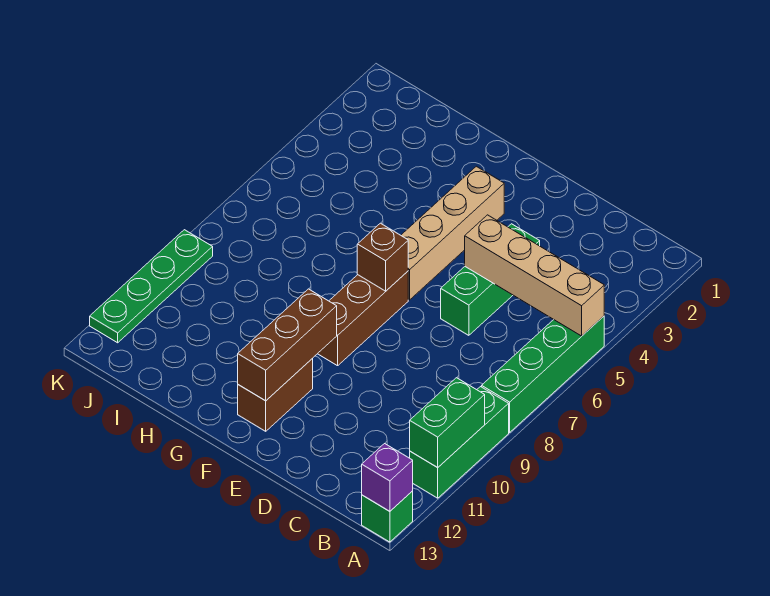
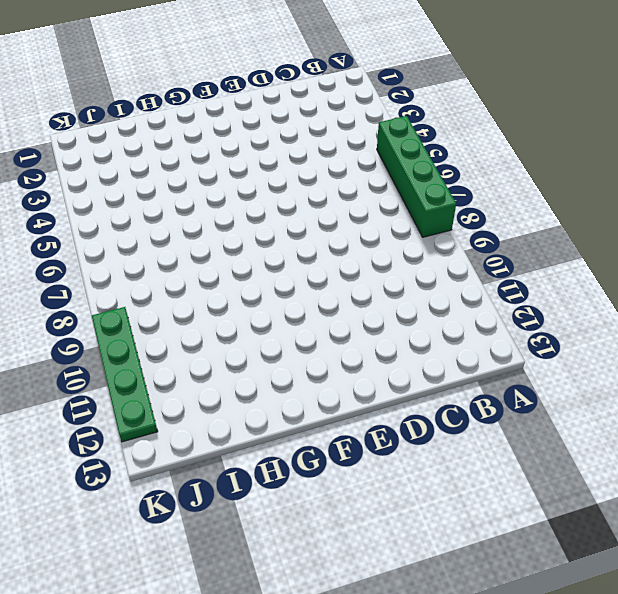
none -> green brick A9:A11 level 1
none -> green brick A13 level 1
none -> green brick D4:D6 level 1

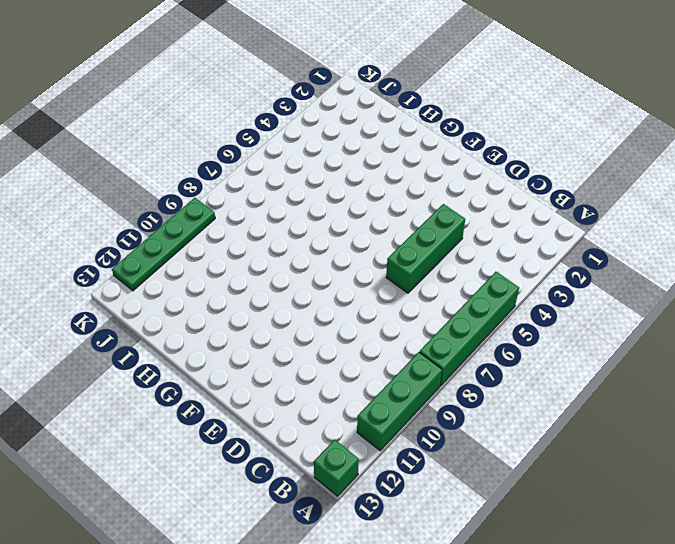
none -> tan brick F3:F6 level 1
none -> brown brick F7:F9 level 1
none -> brown brick F11:F12 level 1

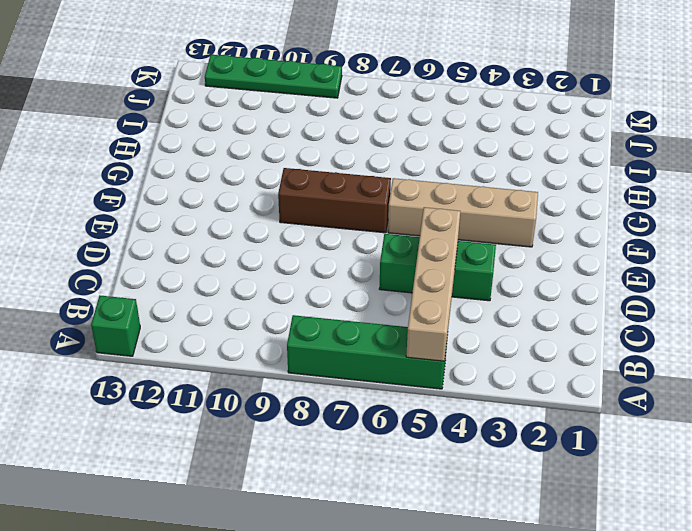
none -> green brick A9:A11 level 1
none -> brown brick F11:F12 level 1
none -> green brick A10:A11 level 2

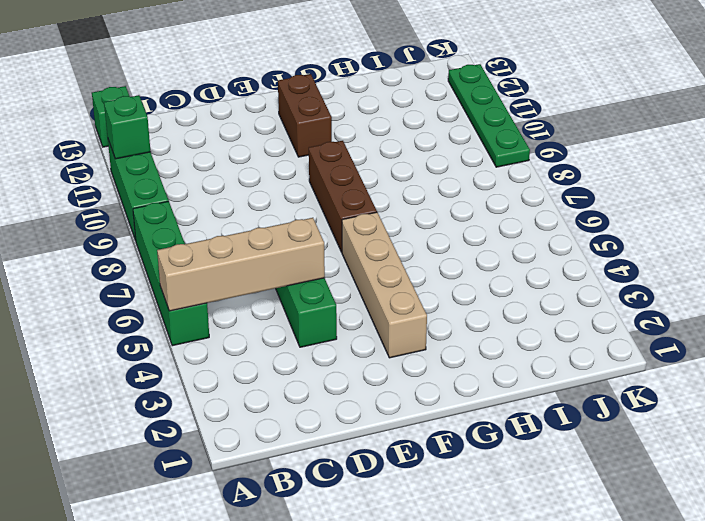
green brick A11 level 2 -> green brick A10:A11 level 2
none -> purple brick A13 level 2
none -> brown brick F7 level 2
none -> brown brick F10:F12 level 2

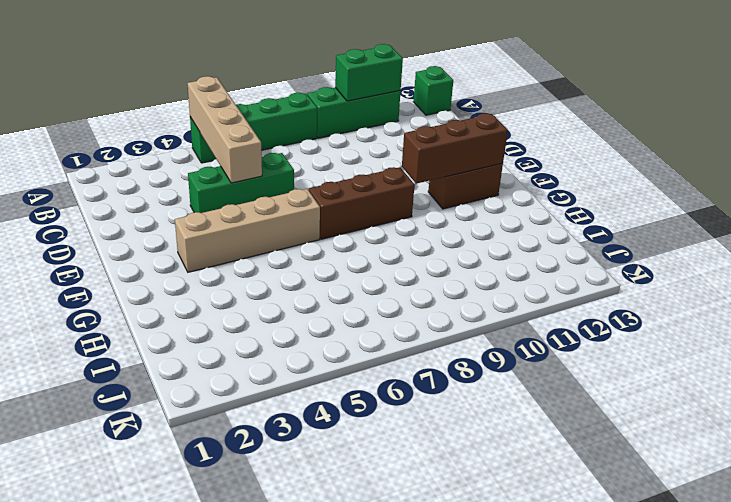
none -> green plate K9:K12 level 1
none -> purple brick A13 level 2
none -> brown brick F7 level 2

